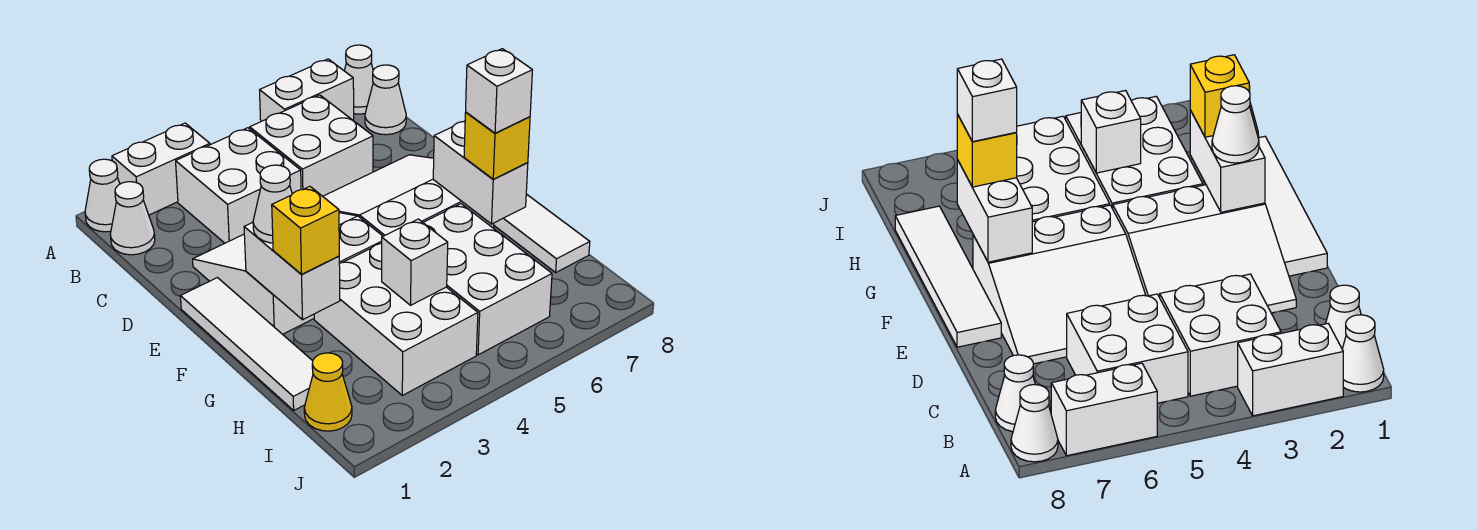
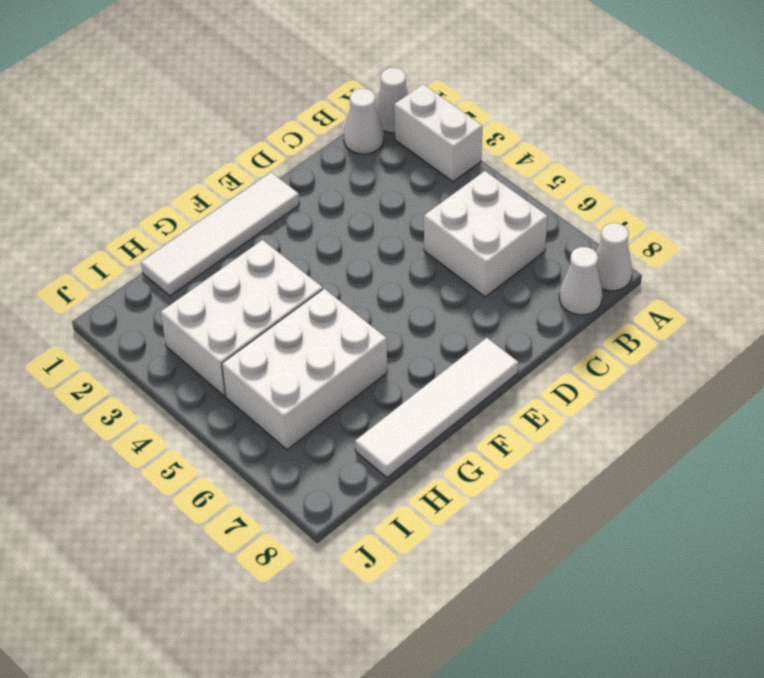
none -> white brick A6:A7 level 1
none -> white brick B3:C4 level 1
none -> white slope D2:F4 level 1 top F

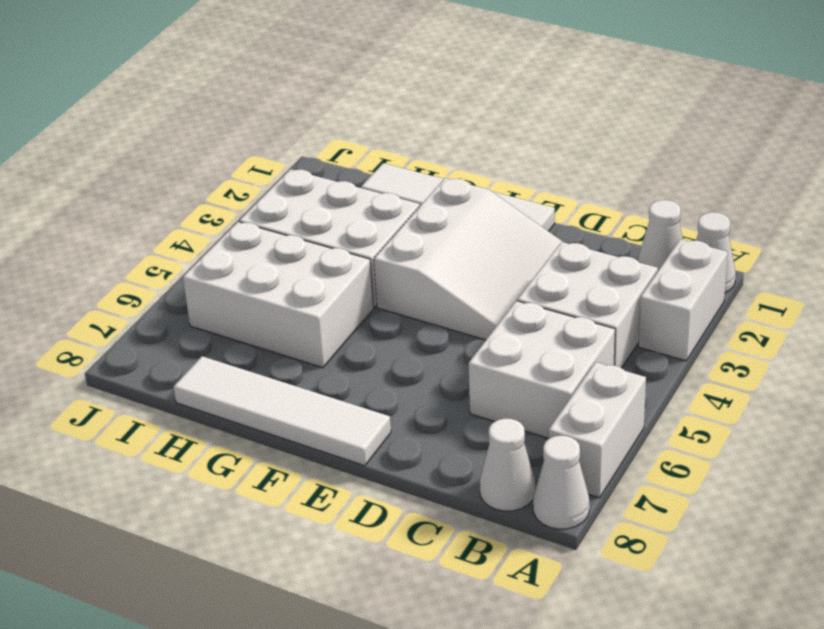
none -> white slope D5:F7 level 1 top F
none -> yellow cone I1 level 1
none -> white brick F2:G2 level 2

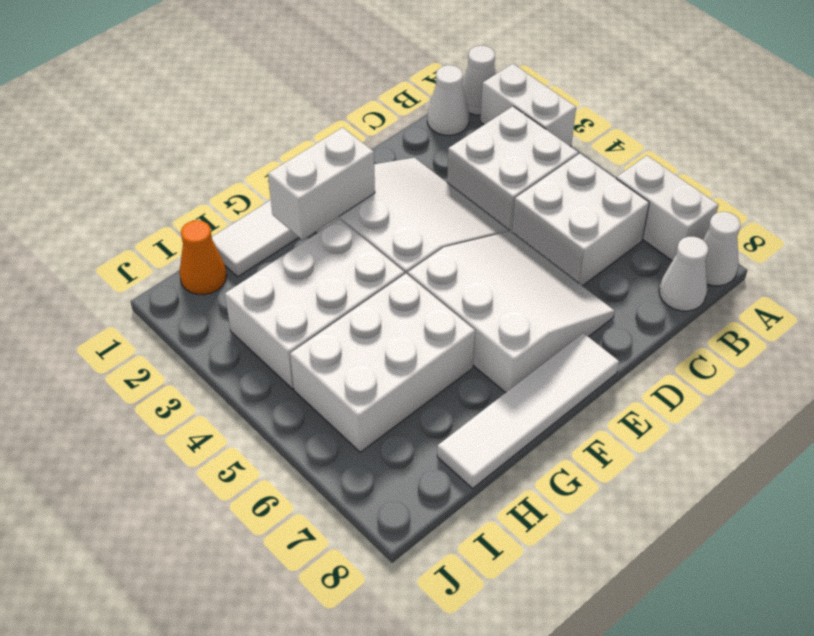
orange cone I1 level 1 -> yellow cone I1 level 1
none -> white brick F7:G7 level 2
none -> white brick H4 level 2
none -> white cone F2 level 3

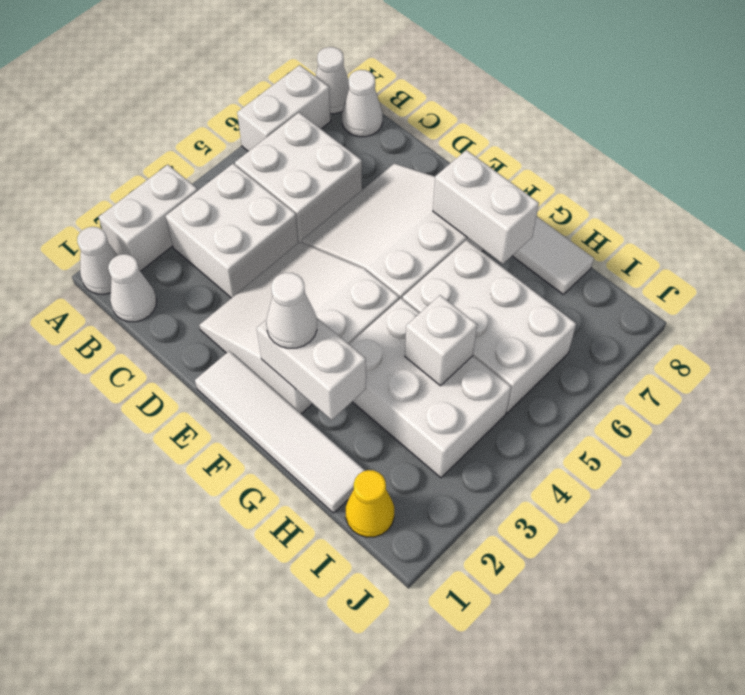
none -> yellow brick G2 level 3
none -> yellow brick G7 level 3
none -> white brick G7 level 4

